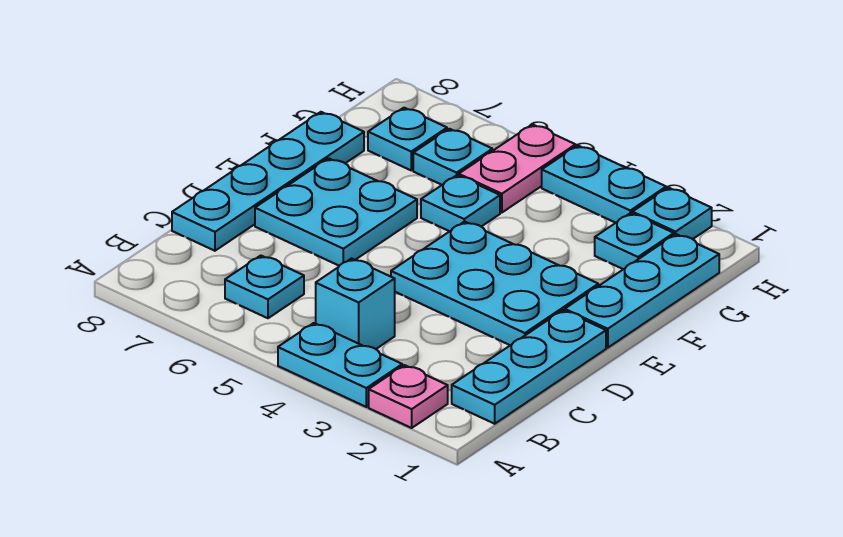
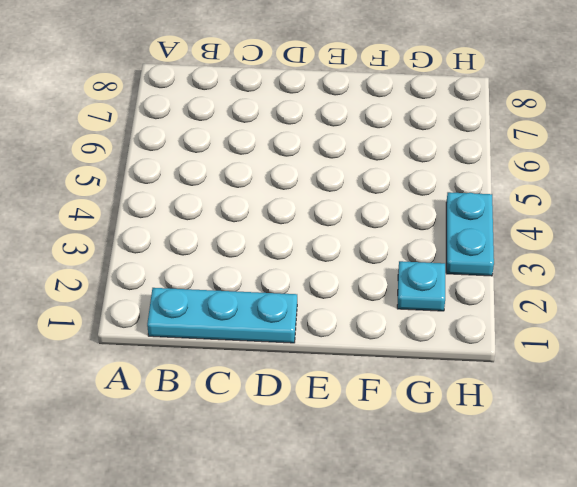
none -> pink plate A2 level 1
none -> cyan plate A3:A4 level 1
none -> cyan brick B4 level 1

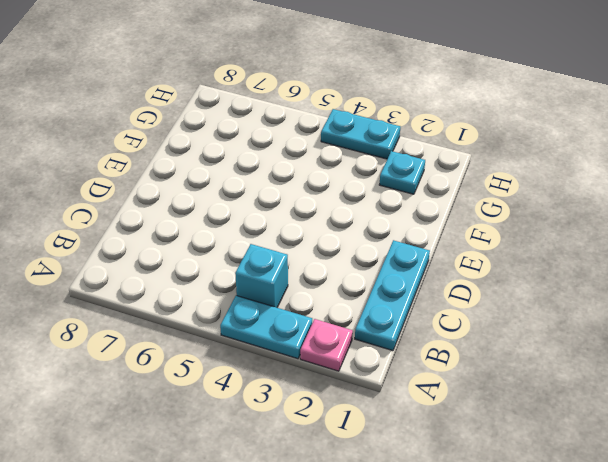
none -> cyan plate B6 level 1
none -> cyan plate C8:F8 level 1
none -> cyan plate D2:E4 level 1

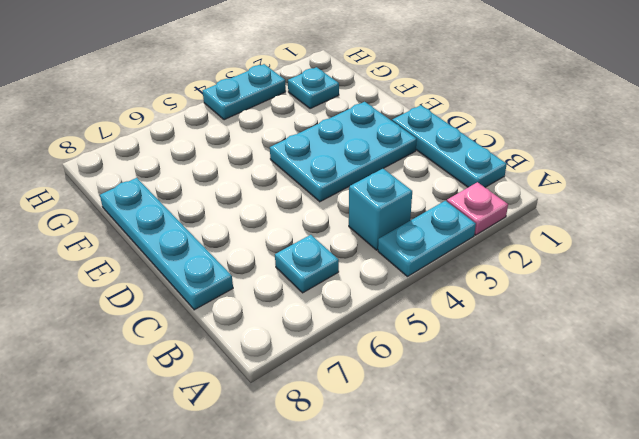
none -> cyan plate D6:E7 level 1
none -> cyan plate E1:G1 level 1
none -> cyan plate F5 level 1

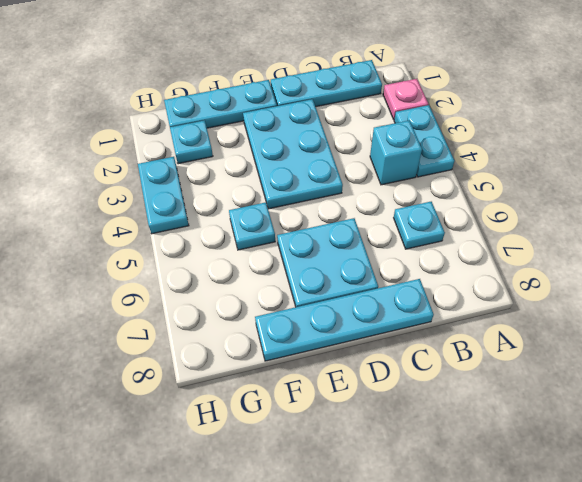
none -> pink plate G5:H5 level 1
none -> cyan plate G6 level 1
none -> cyan plate G7 level 1

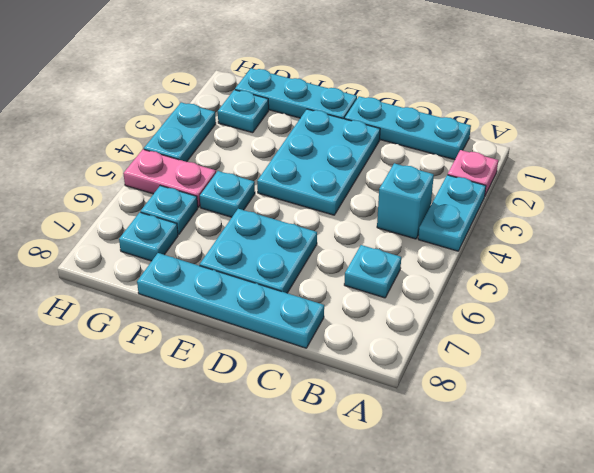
none -> cyan plate H2 level 1

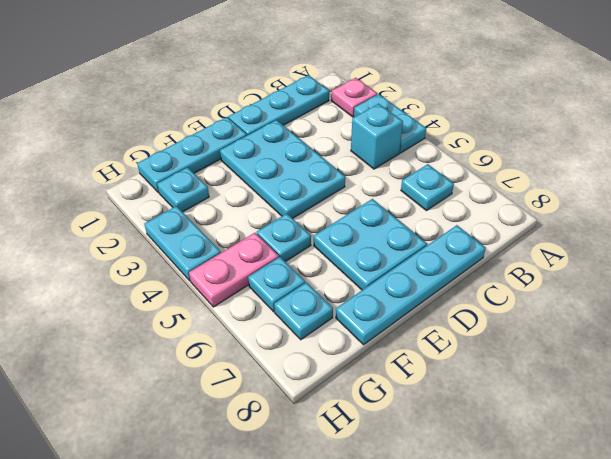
none -> cyan plate H2 level 1

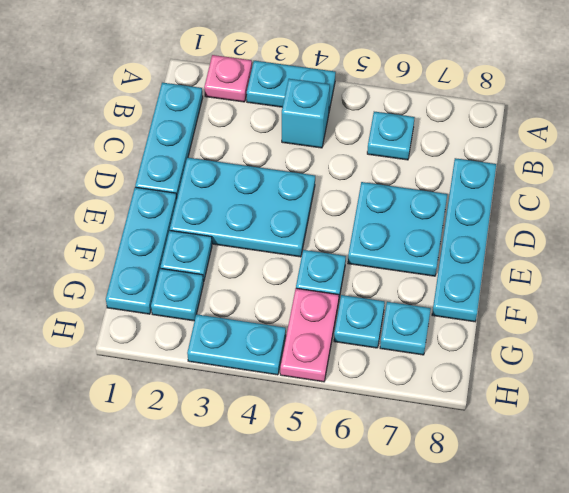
cyan plate F2 level 1 -> cyan plate H2 level 1

